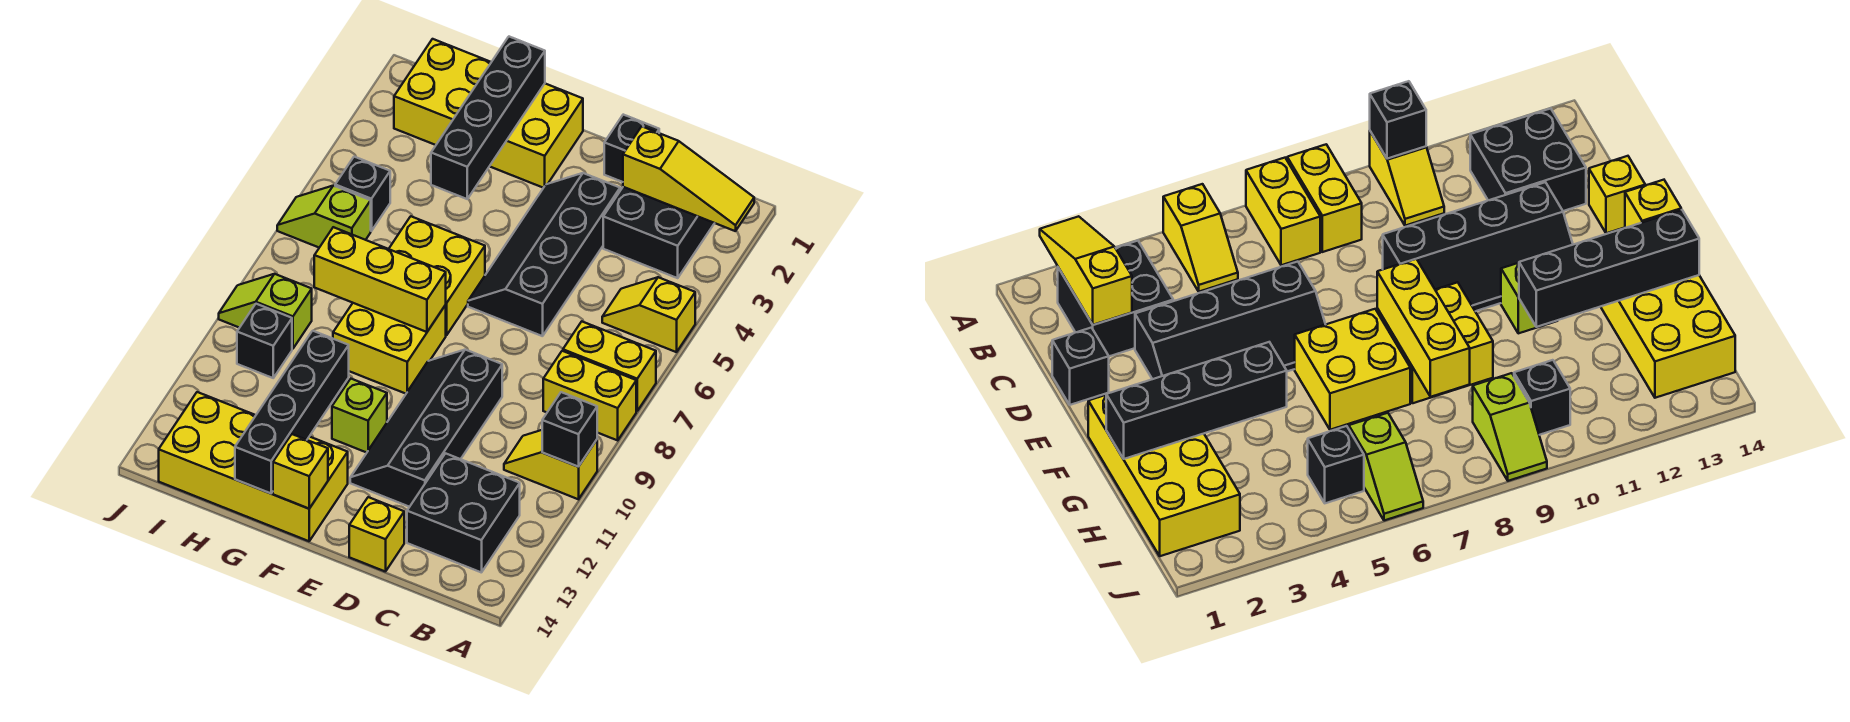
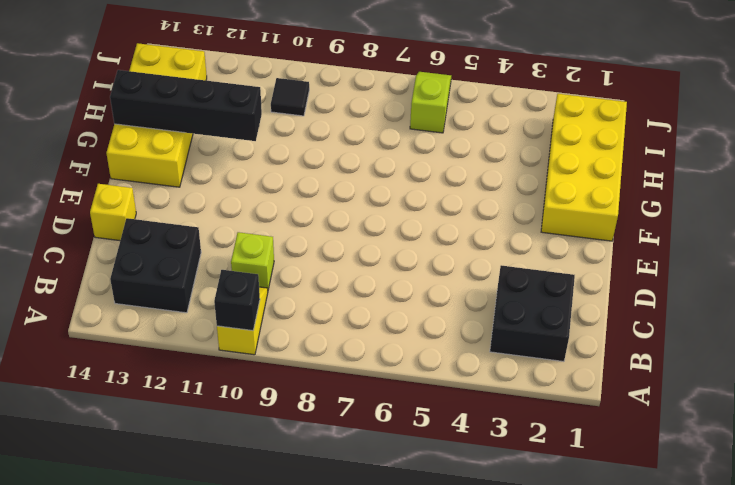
lime brick C10 level 1 -> lime brick F11 level 1
black tile I10 level 1 -> black brick I10 level 1
none -> yellow slope A5:B5 level 1 top A
none -> yellow brick A7:B7 level 1
none -> yellow brick A8:B8 level 1

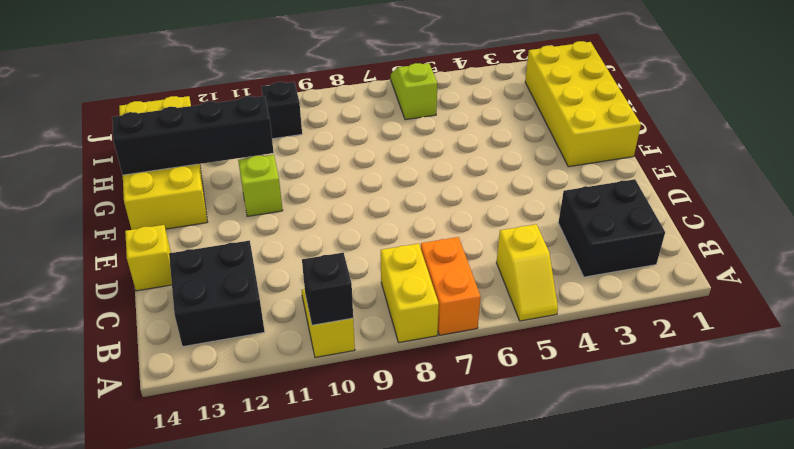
yellow slope A5:B5 level 1 top B -> yellow slope A5:B5 level 1 top A
orange brick A7:B7 level 1 -> yellow brick A7:B7 level 1
none -> black brick D1 level 1
none -> black slope D3:E6 level 1 top D
none -> black slope D9:E12 level 1 top D

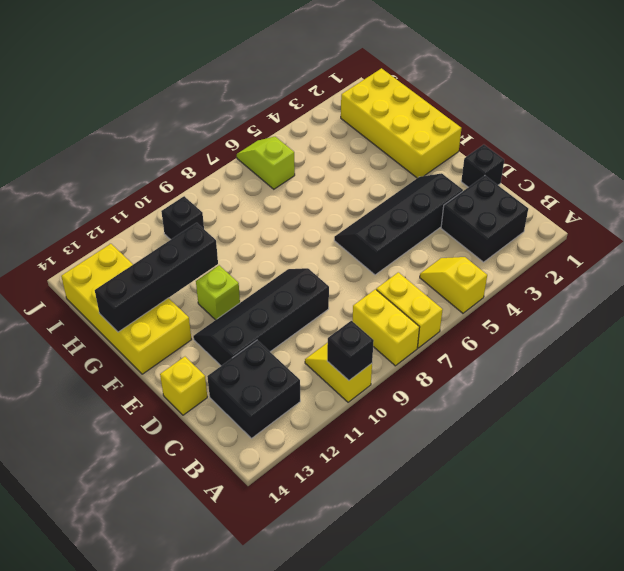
none -> yellow brick F6:G7 level 1
none -> yellow brick F8:G9 level 1
none -> black brick I5 level 1

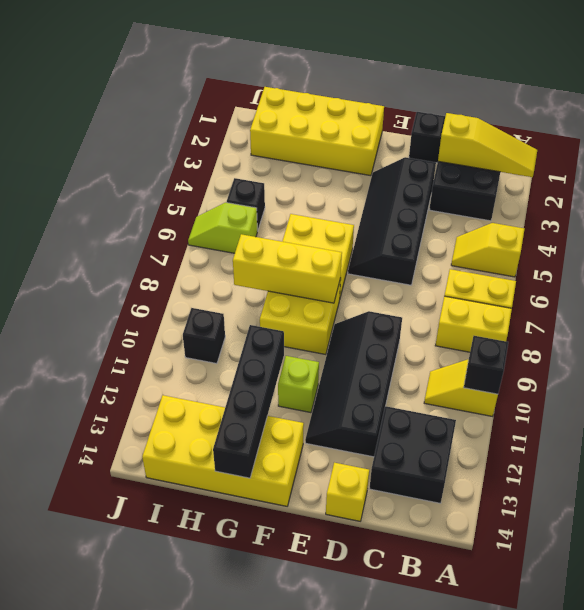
none -> lime slope I9:J9 level 1 top I
none -> yellow brick F14 level 2
none -> black brick G1:G4 level 2

